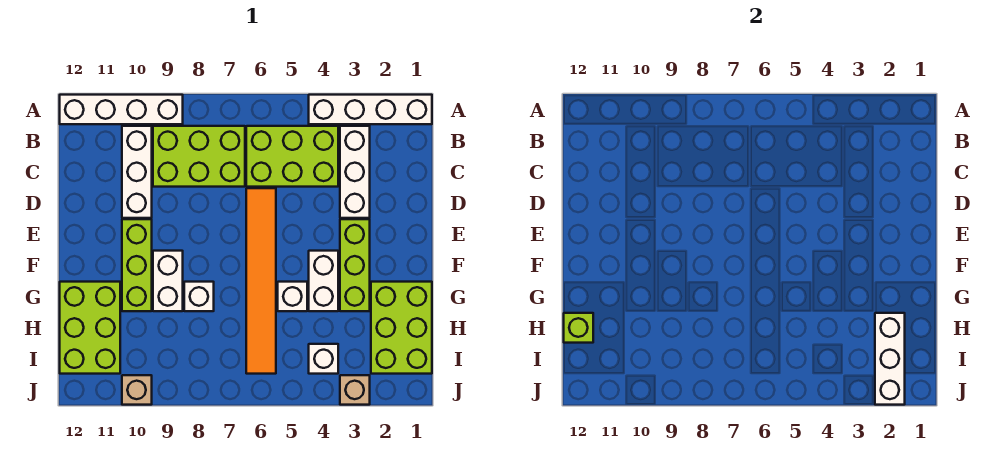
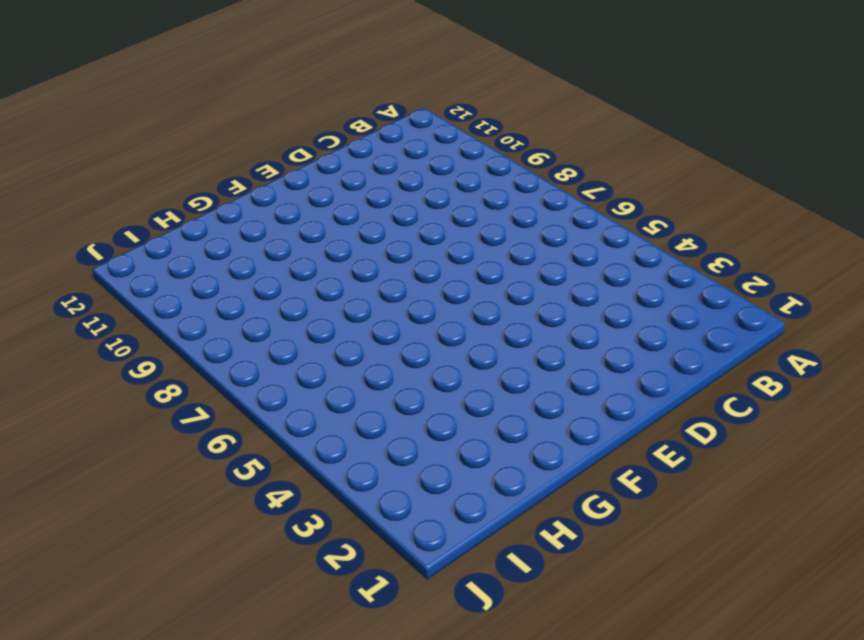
none -> white brick A1:A4 level 1
none -> white brick A9:A12 level 1
none -> white brick B3:D3 level 1

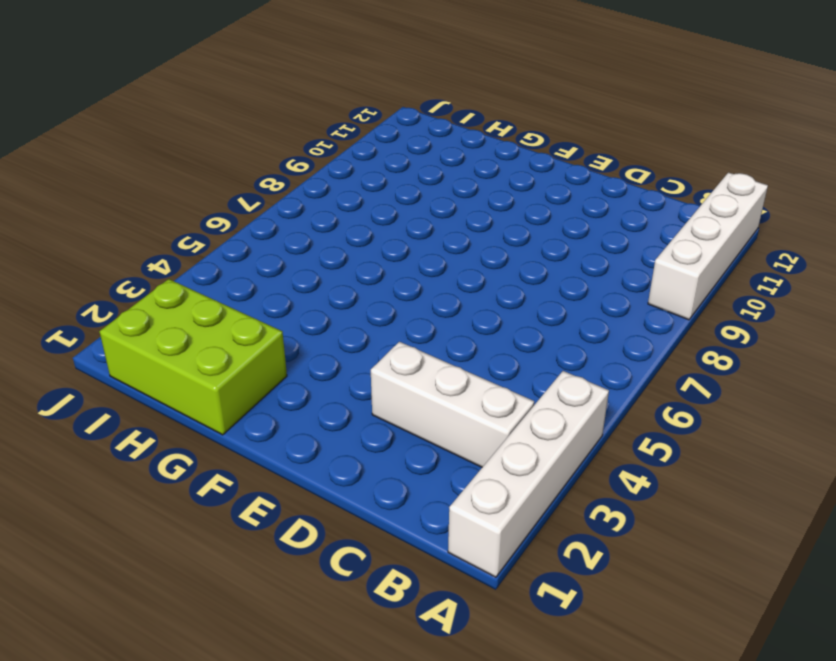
none -> lime brick B4:C6 level 1
none -> lime brick B7:C9 level 1
none -> white brick B10:D10 level 1

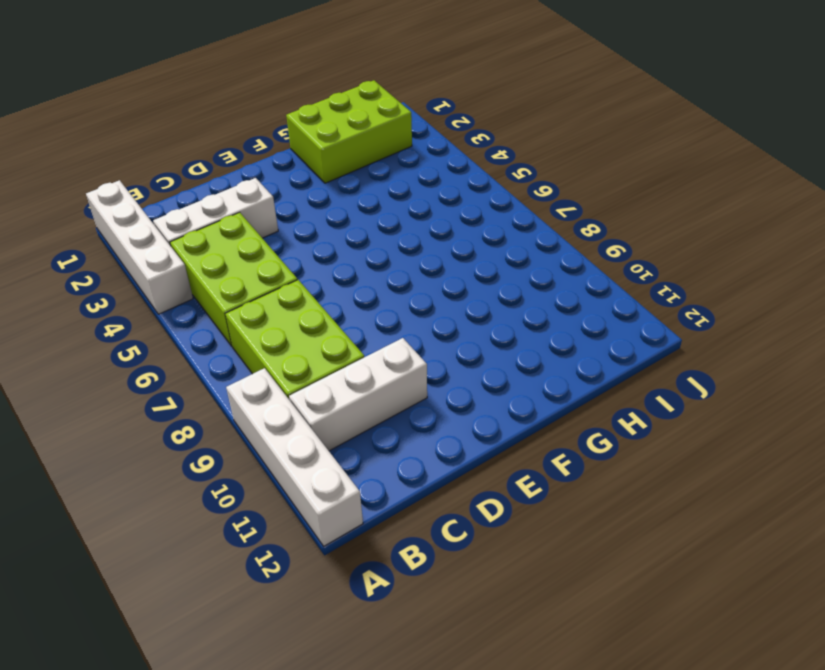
none -> orange tile D6:I6 level 1
none -> lime brick E3:G3 level 1
none -> lime brick E10:G10 level 1

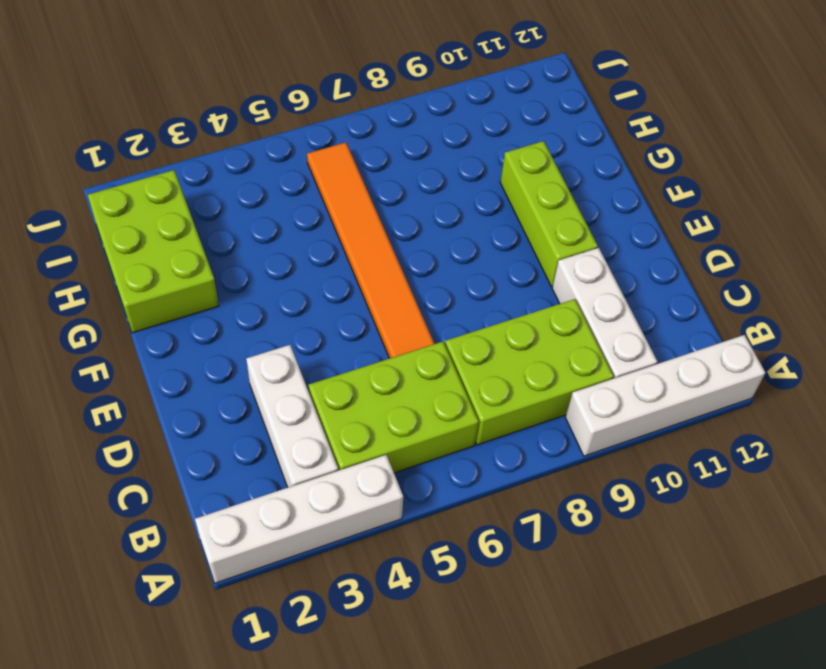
none -> lime brick E3:G3 level 1
none -> white brick F4:G4 level 1
none -> white brick F9:G9 level 1

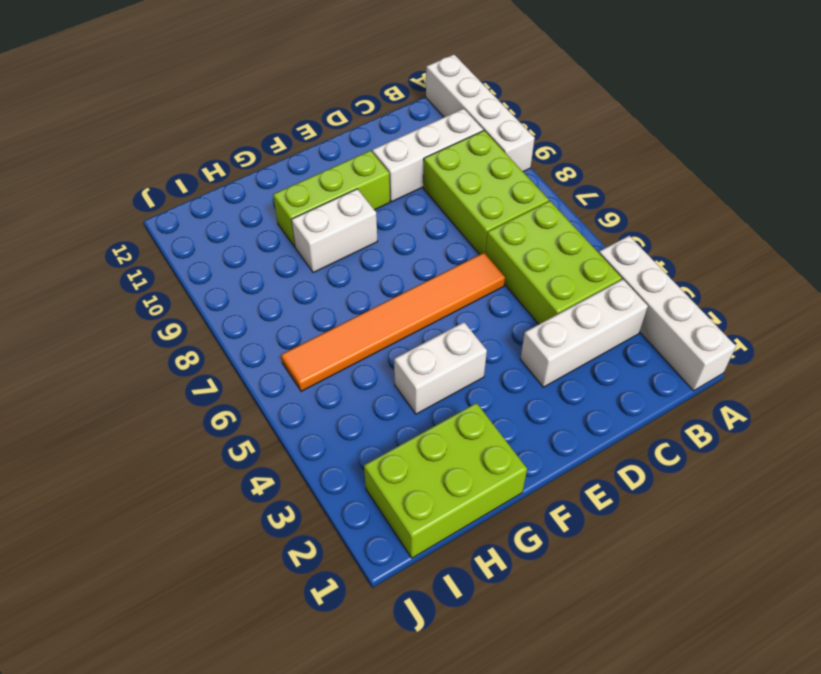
none -> lime brick E3:G3 level 1
none -> white brick G5 level 1
none -> white brick G8 level 1

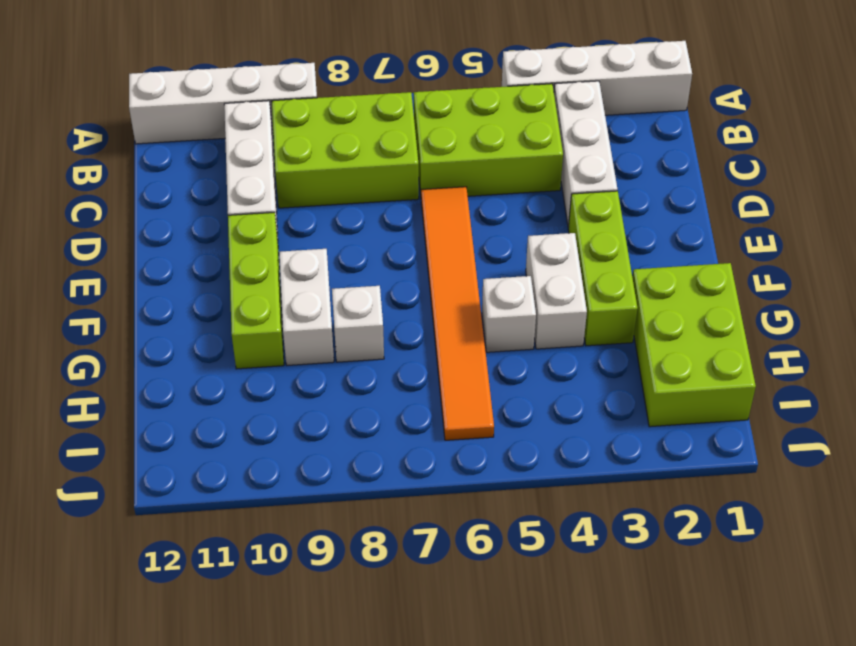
none -> lime brick G11:I12 level 1
none -> white brick I4 level 1
none -> tan brick J3 level 1

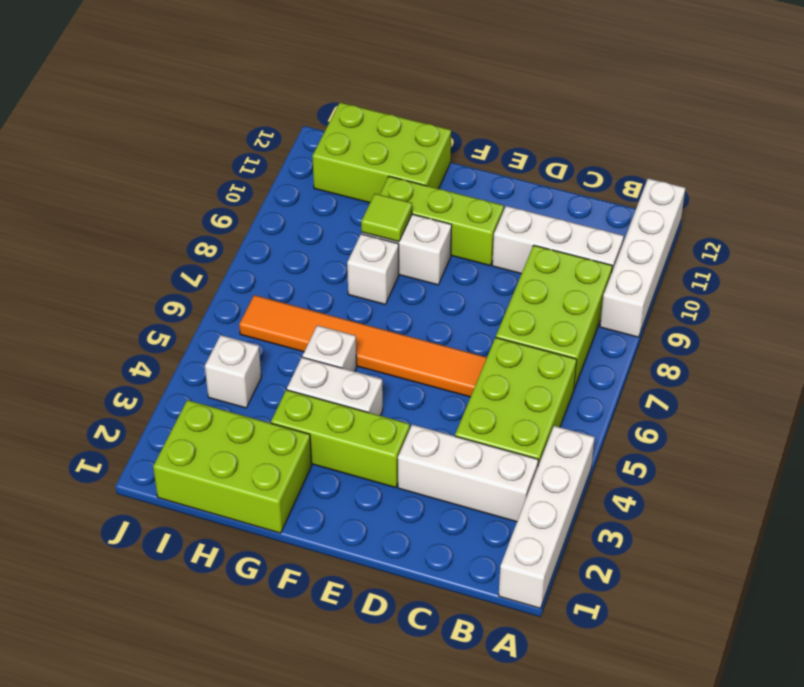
lime tile G9 level 2 -> none
none -> tan brick J3 level 1
none -> tan brick J10 level 1
none -> white brick H2:J2 level 2

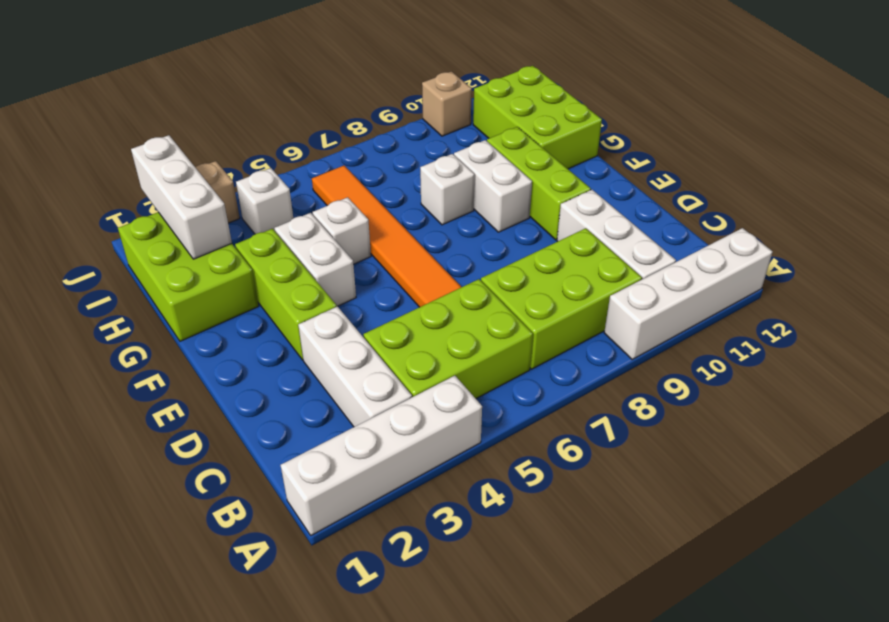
none -> lime brick H12 level 2

